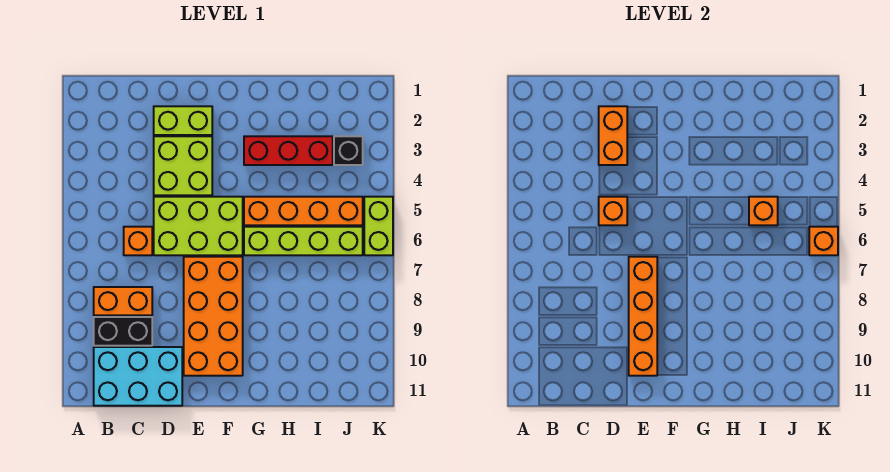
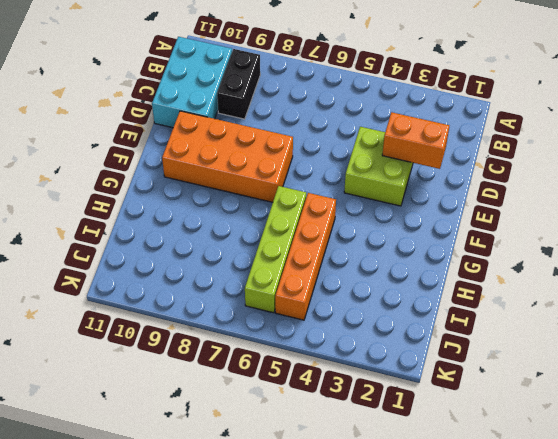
none -> orange brick B8:C8 level 1
none -> orange brick C6 level 1
none -> lime brick D2:E2 level 1

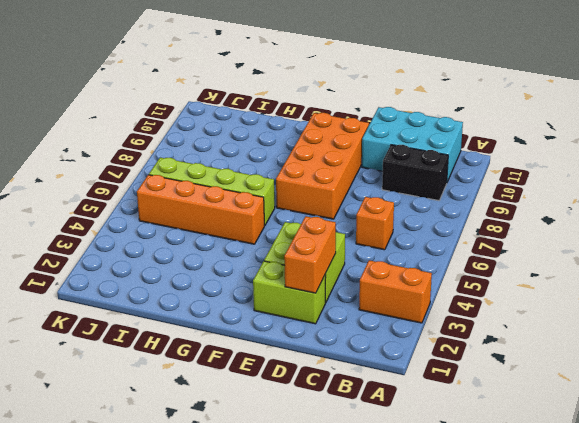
orange brick A3:B3 level 1 -> orange brick B8:C8 level 1
none -> lime brick D5:F6 level 1
none -> red brick G3:I3 level 1
none -> black brick J3 level 1

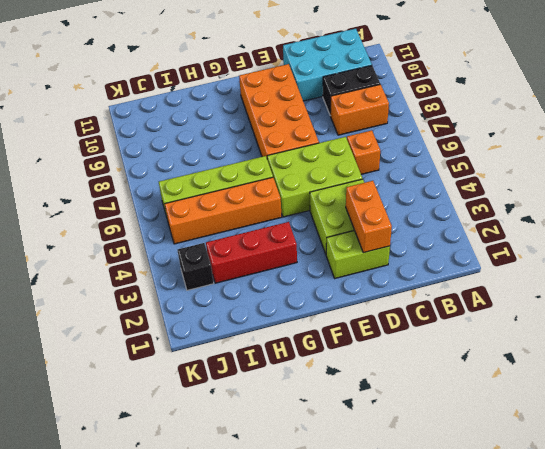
none -> lime brick K5:K6 level 1
none -> orange brick D5 level 2
none -> orange brick E7:E10 level 2

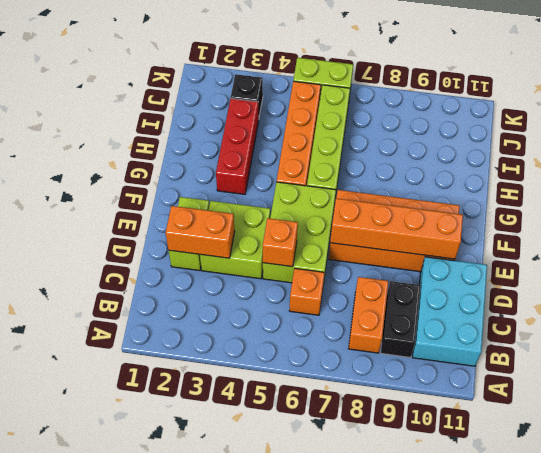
none -> orange brick I5 level 2
none -> orange brick K6 level 2

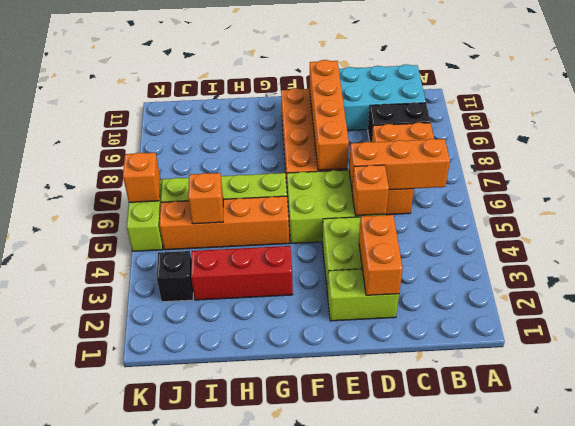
orange brick B6:D6 level 2 -> none

